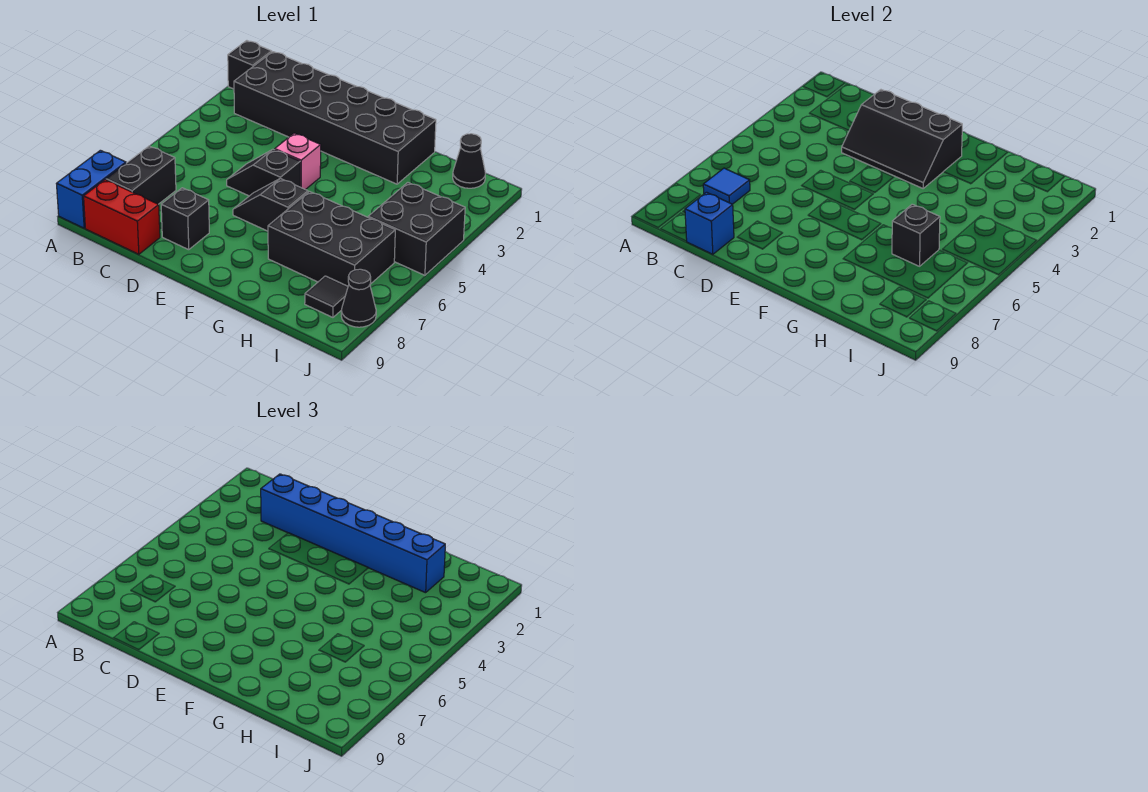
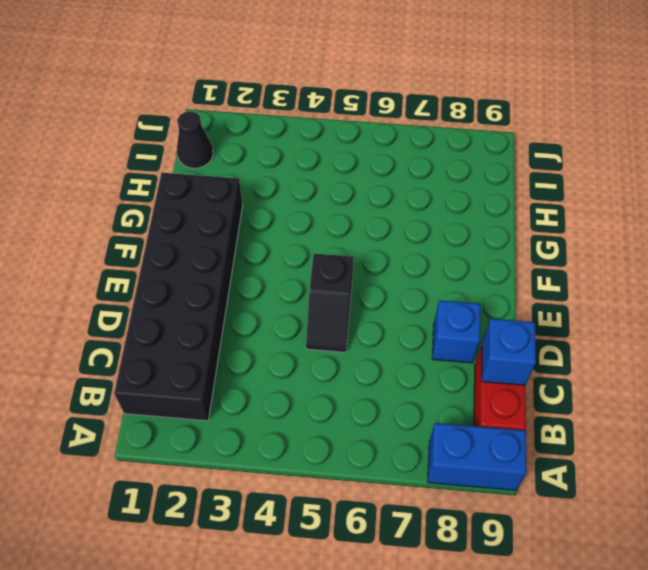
blue brick D8 level 1 -> black brick D8 level 1
none -> black brick A1 level 1
none -> black brick B7:B8 level 1
none -> pink brick E4 level 1

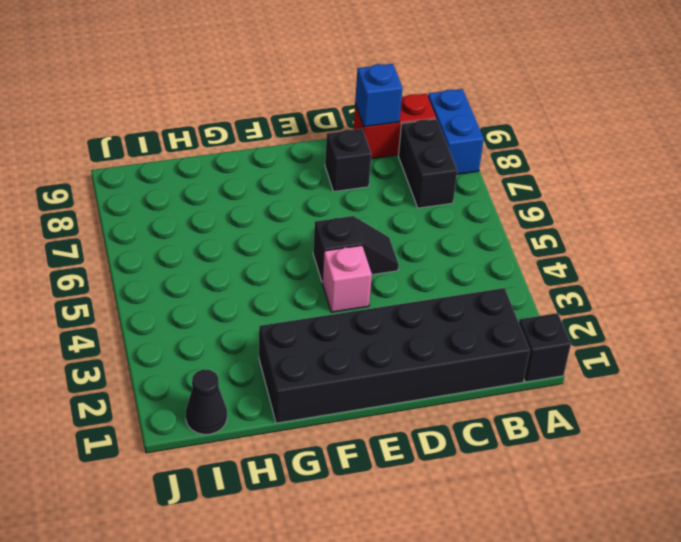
none -> black slope E6:F6 level 1 top F
none -> black brick G6:I7 level 1
none -> black brick I4:J5 level 1

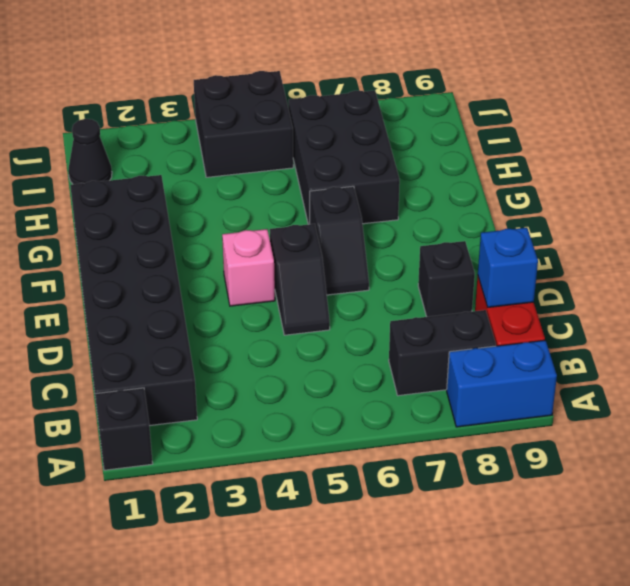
none -> black tile I8 level 1
none -> black cone J8 level 1
none -> blue tile B7 level 2

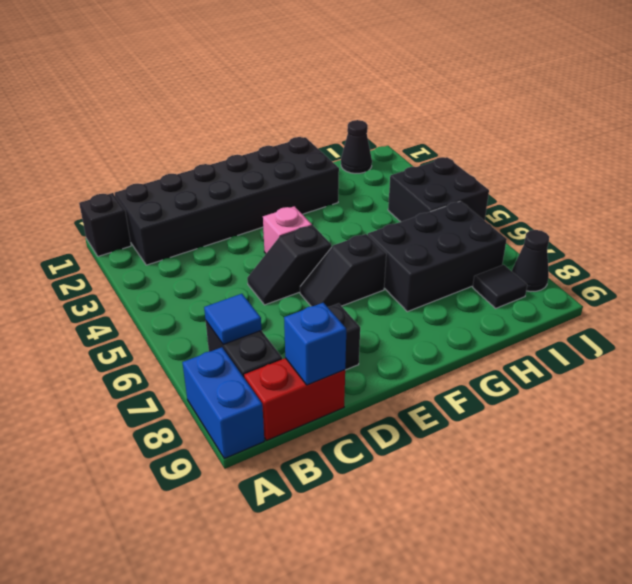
none -> black slope D2:F3 level 2 top 2
none -> black brick H6 level 2
none -> blue brick C2:H2 level 3

